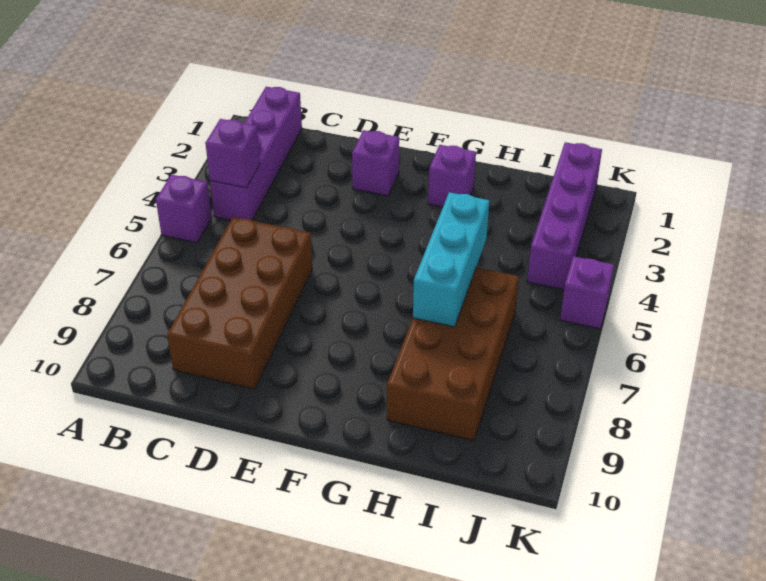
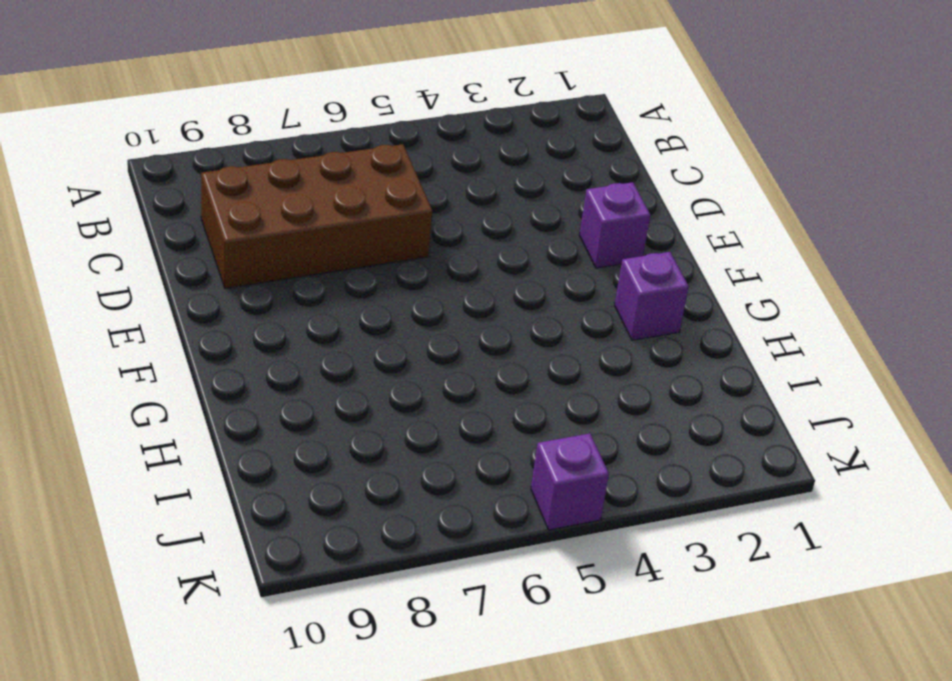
none -> purple brick A5 level 1
none -> purple brick B1:B4 level 1

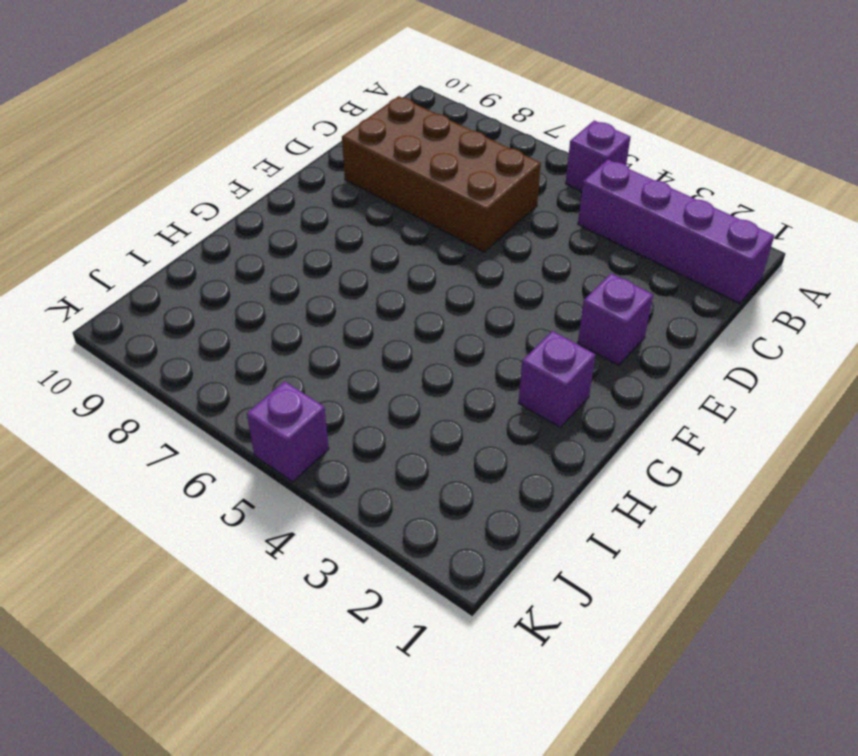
none -> brown brick H6:I9 level 1
none -> purple brick J1:J4 level 1

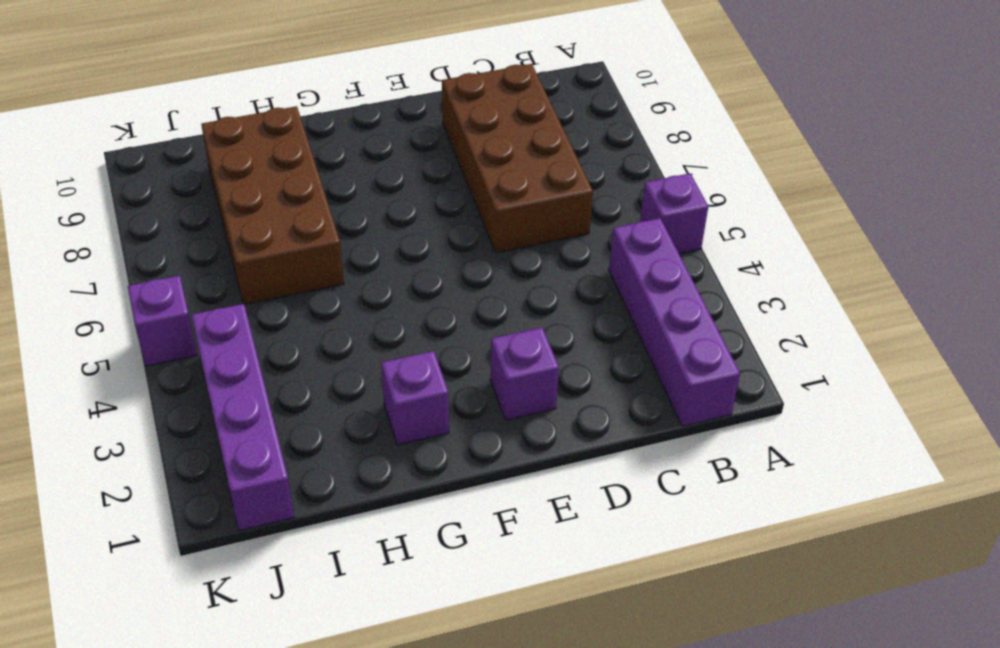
none -> purple brick B4 level 2
none -> cyan brick H5:H7 level 2

